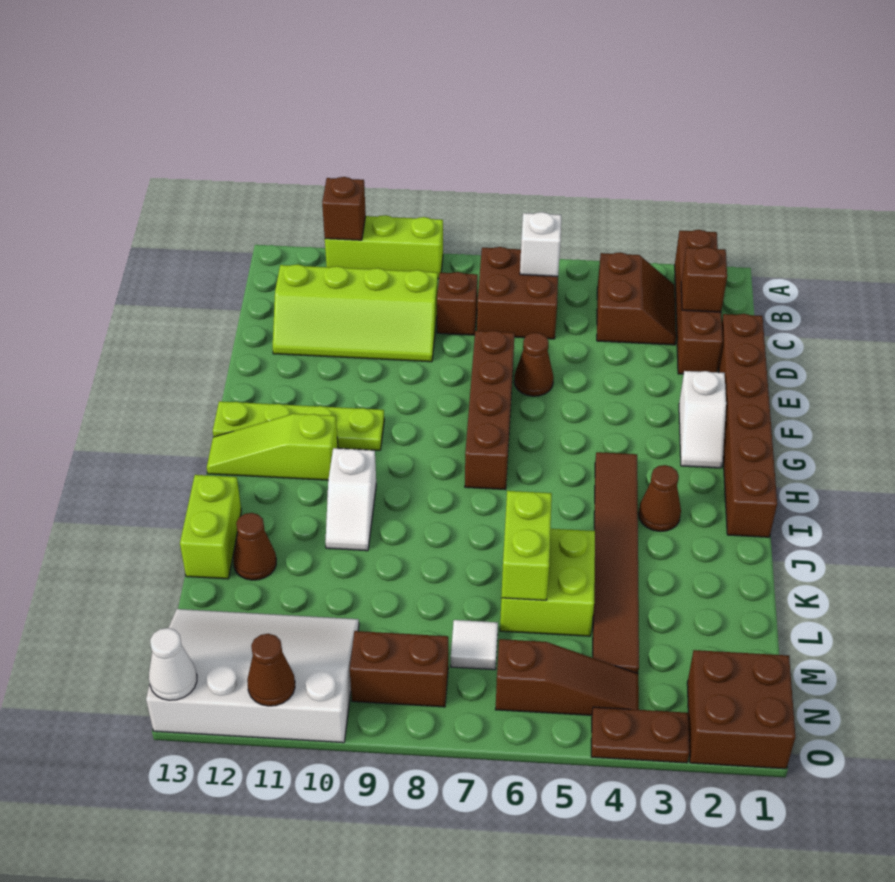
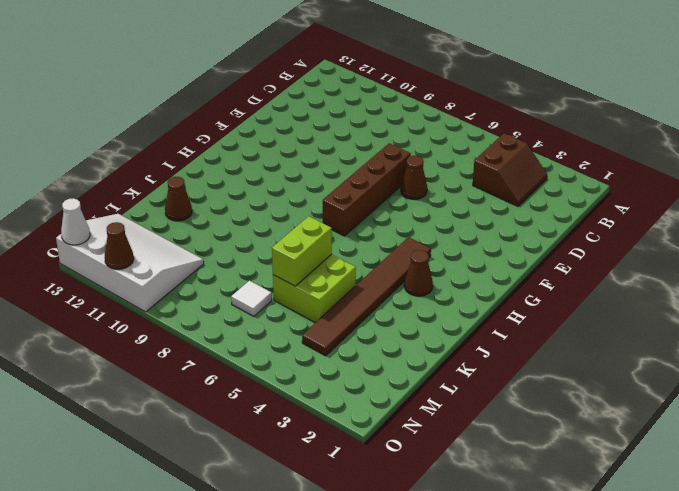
none -> brown brick A2:D2 level 1
none -> lime brick A9:A11 level 1
none -> brown brick B6:C7 level 1
none -> brown brick C8 level 1

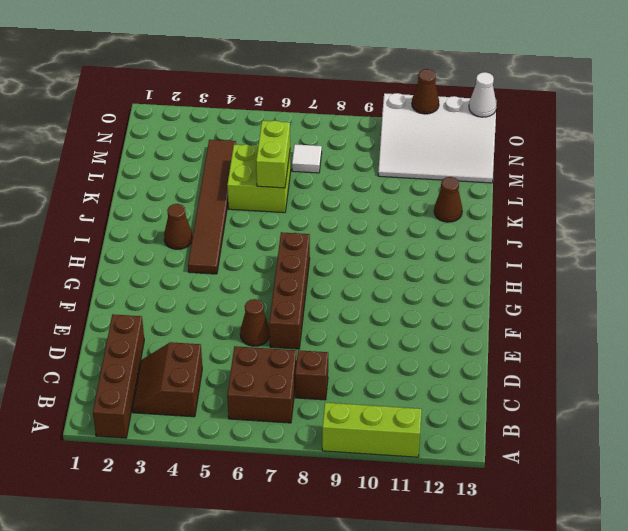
none -> lime slope C9:D12 level 1 top C
none -> brown brick D1:I1 level 1
none -> white slope F2:G2 level 1 top F
none -> lime plate G10:G13 level 1

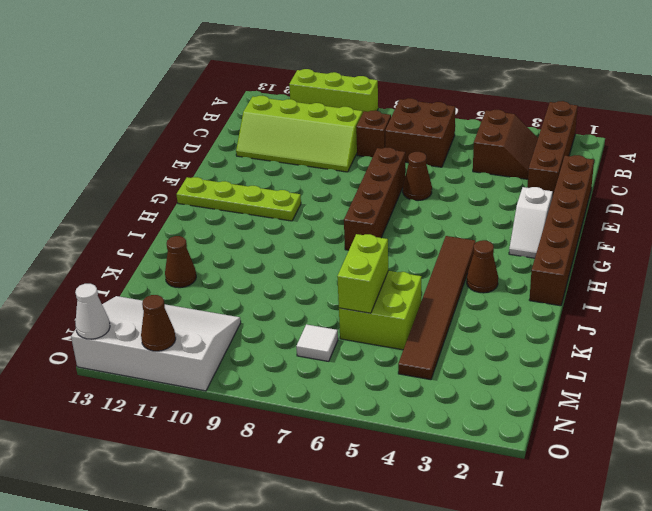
none -> lime slope H11:H13 level 1 top 11
none -> white slope I10:J10 level 1 top I
none -> lime brick J13:K13 level 1
none -> brown brick N1:O2 level 1

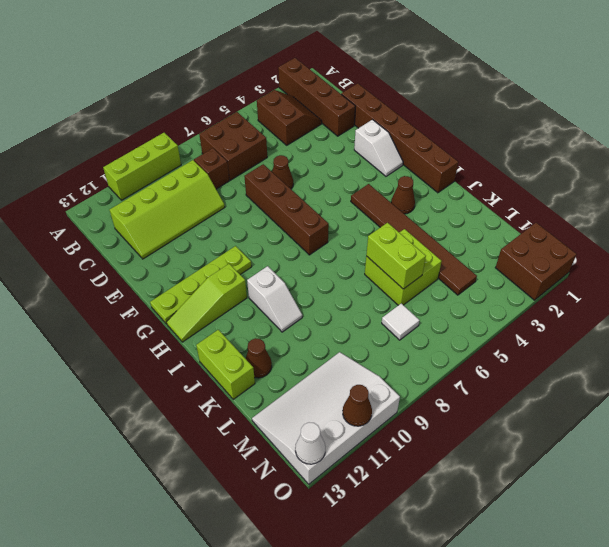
none -> brown slope N4:N6 level 1 top 6
none -> brown brick N8:N9 level 1
none -> brown plate O3:O4 level 1
none -> brown brick A11 level 2

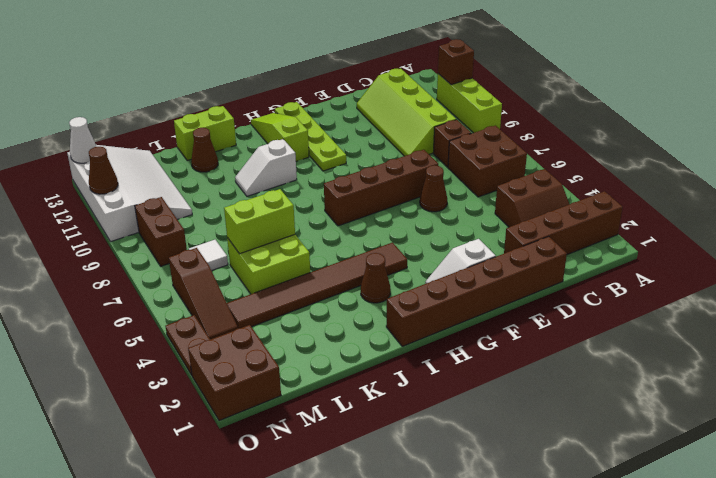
none -> white brick B6 level 2
none -> brown brick C2 level 2

